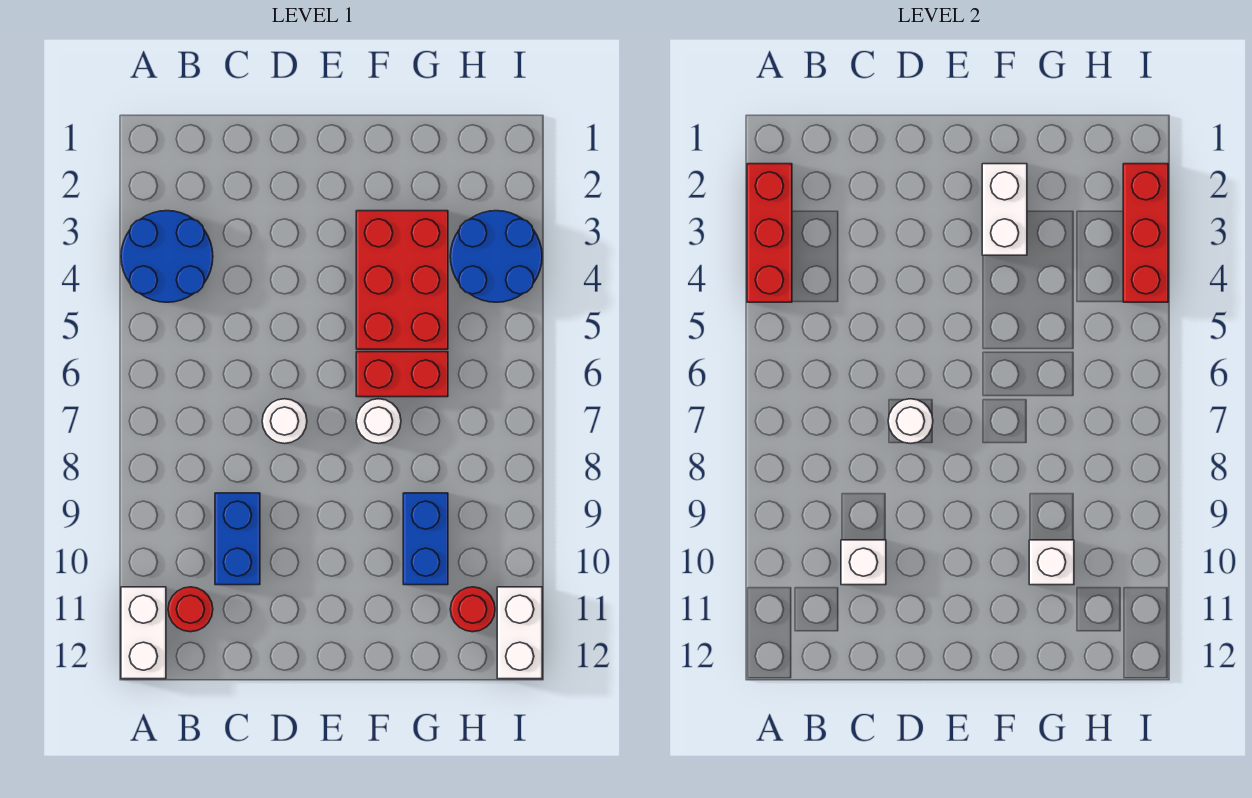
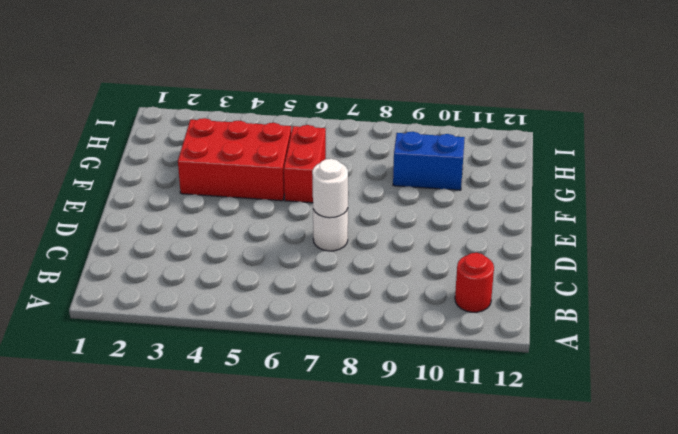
none -> blue round brick A3:B4 level 1
none -> white brick A11:A12 level 1
none -> blue brick C9:C10 level 1

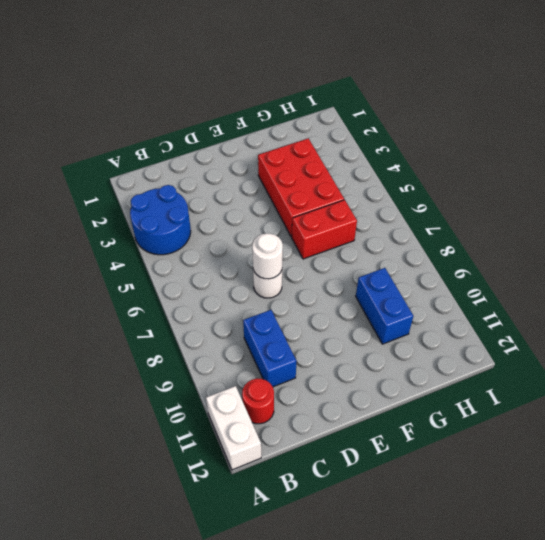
none -> white round brick F7 level 1
none -> blue round brick H3:I4 level 1
none -> red round brick H11 level 1

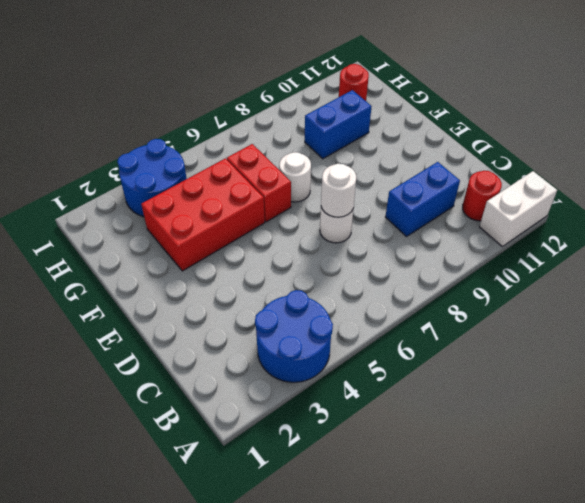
none -> white brick I11:I12 level 1
none -> red brick A2:A4 level 2
none -> white brick C10 level 2

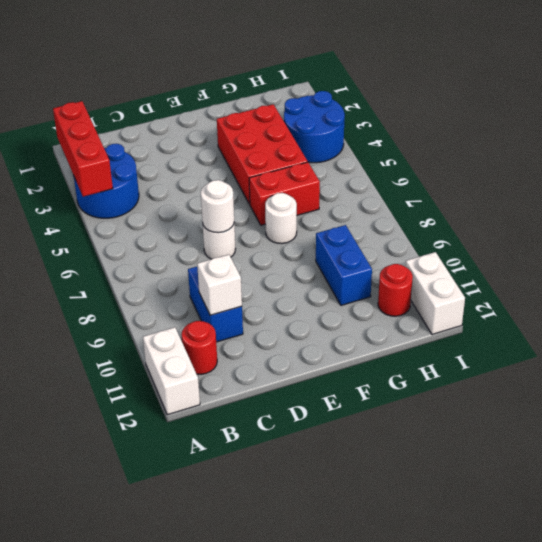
none -> white brick F2:F3 level 2
none -> white brick G10 level 2
none -> red brick I2:I4 level 2

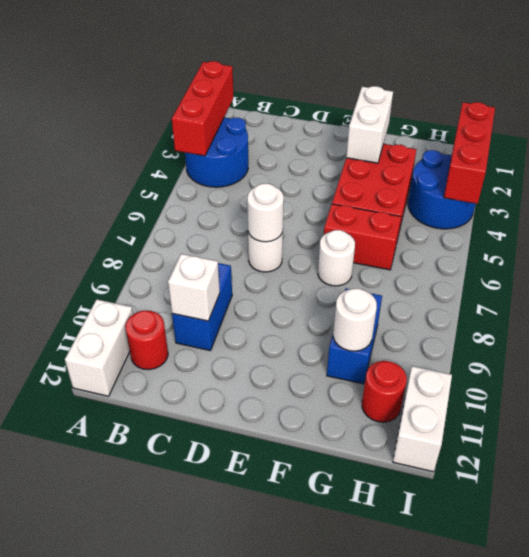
white round brick G10 level 2 -> white brick G10 level 2

